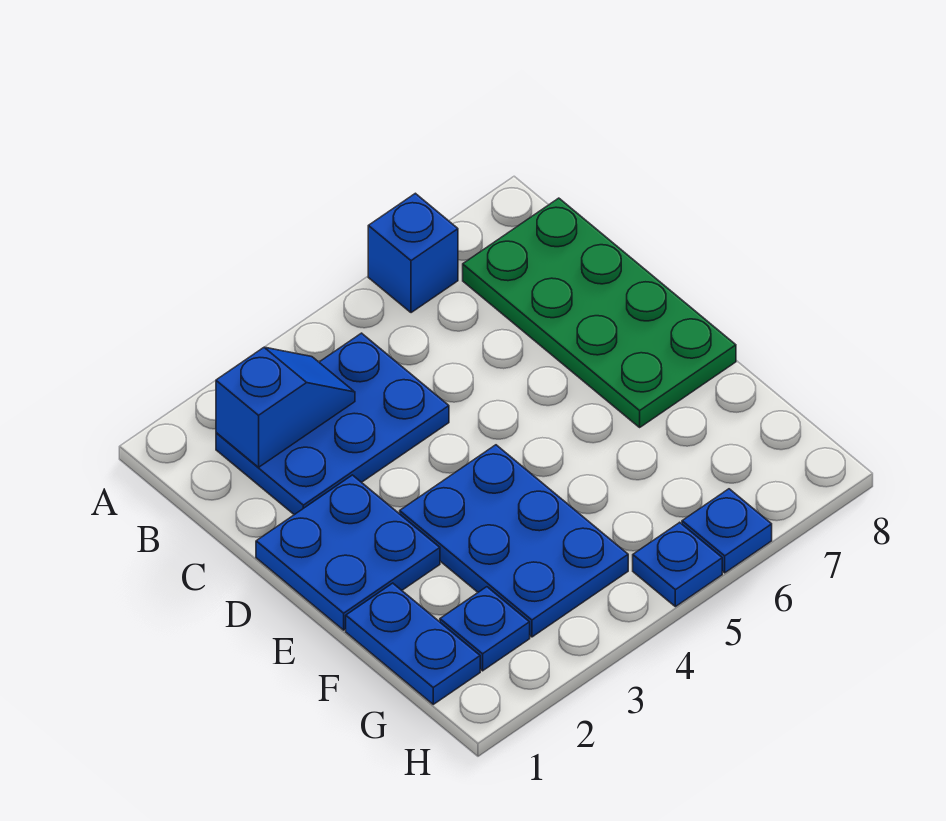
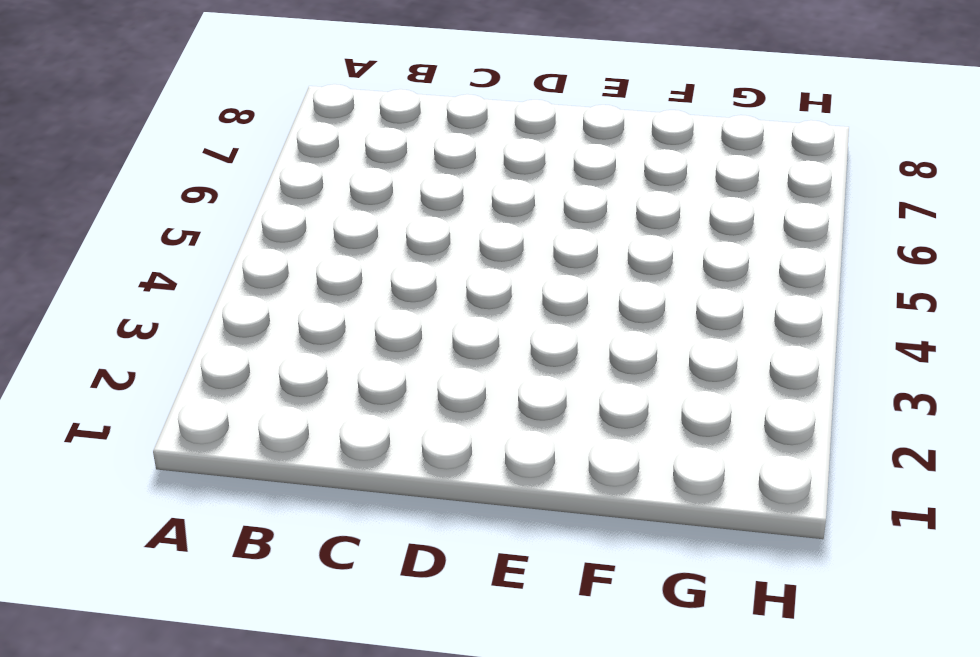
none -> blue brick A6 level 1
none -> blue plate B2:C4 level 1

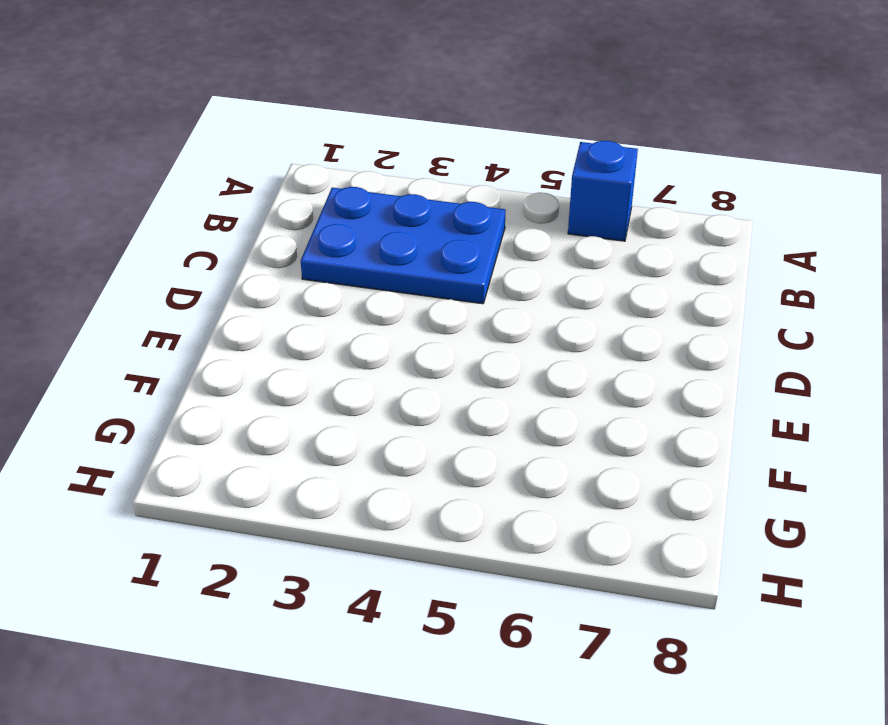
none -> green plate B7:E8 level 1
none -> blue plate D1:E2 level 1

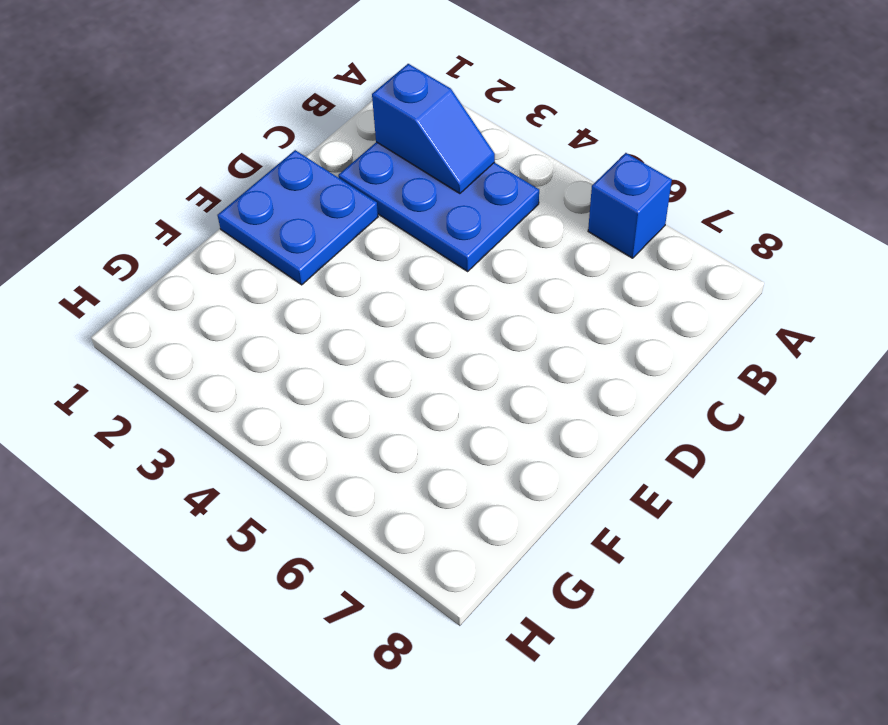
none -> green plate B7:E8 level 1
none -> blue plate E3:G4 level 1

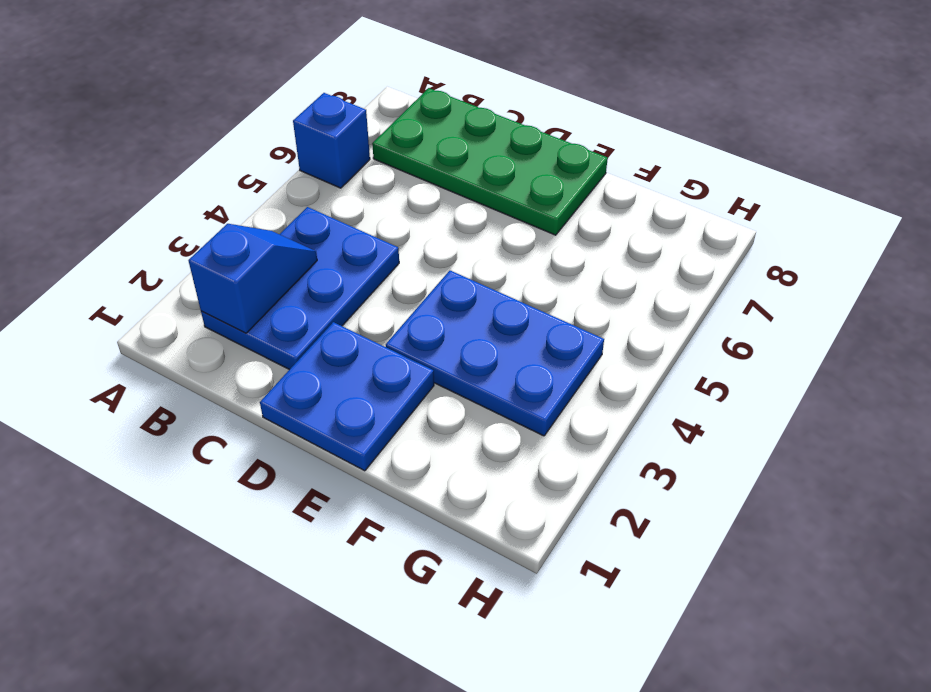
none -> blue plate F1:G1 level 1
none -> blue plate G2 level 1

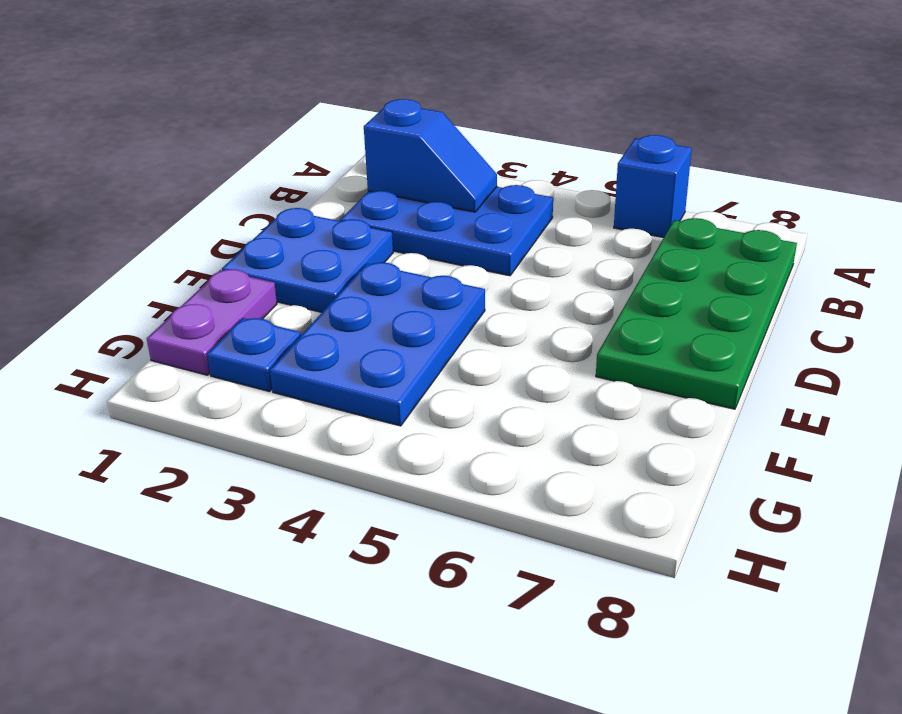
purple plate F1:G1 level 1 -> blue plate F1:G1 level 1
none -> blue plate H5 level 1
none -> blue plate H6 level 1

